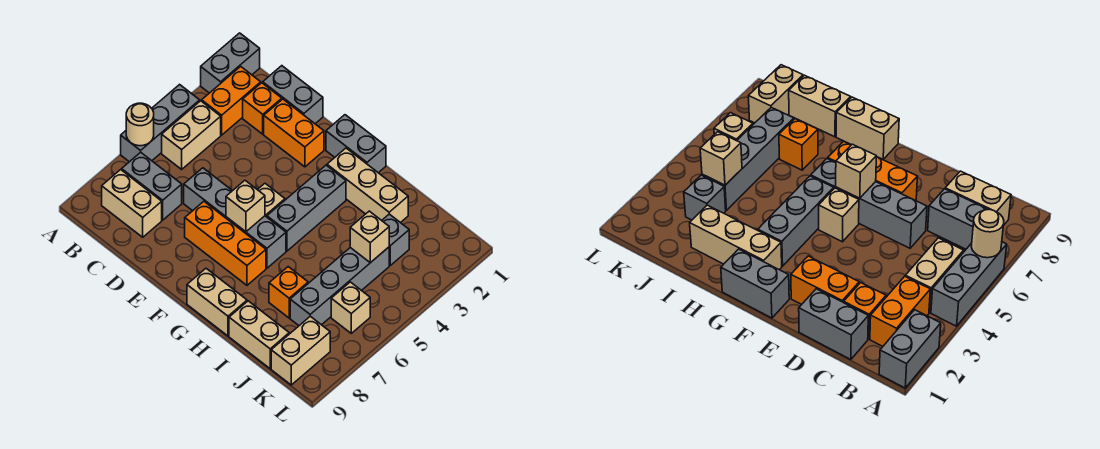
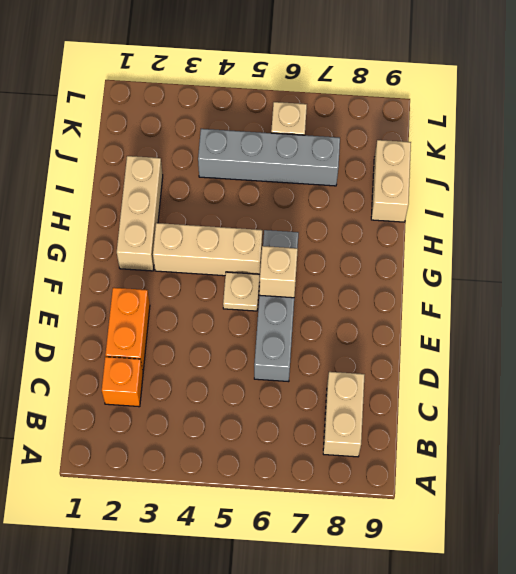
tan plate F5 level 1 -> tan brick F5 level 1
tan brick G3:G5 level 1 -> grey brick G3:G5 level 1
none -> grey brick A1:A2 level 1
none -> grey brick A4:A6 level 1
none -> orange brick B2:B3 level 1

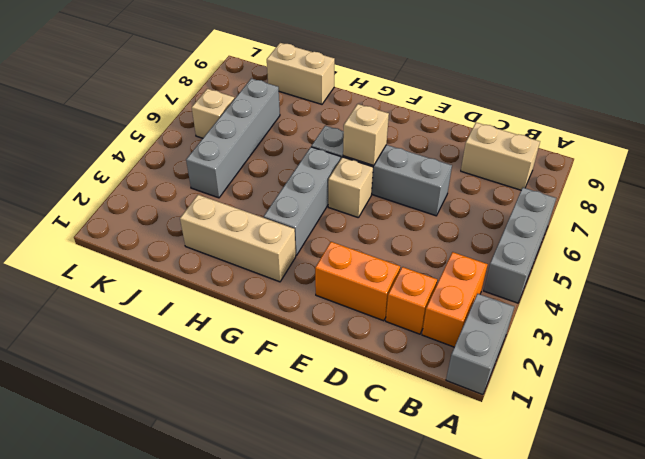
none -> tan brick B4:B5 level 1
none -> grey brick B7:C7 level 1
none -> grey brick C1:D1 level 1

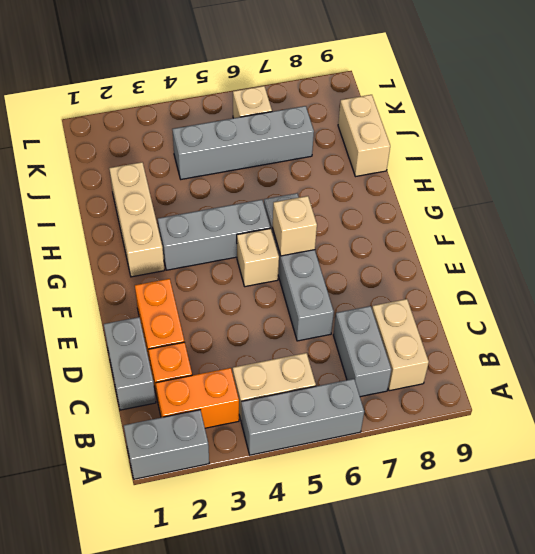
none -> orange brick E7:G7 level 1
none -> grey brick F1:G1 level 1
none -> tan brick G9:H9 level 1

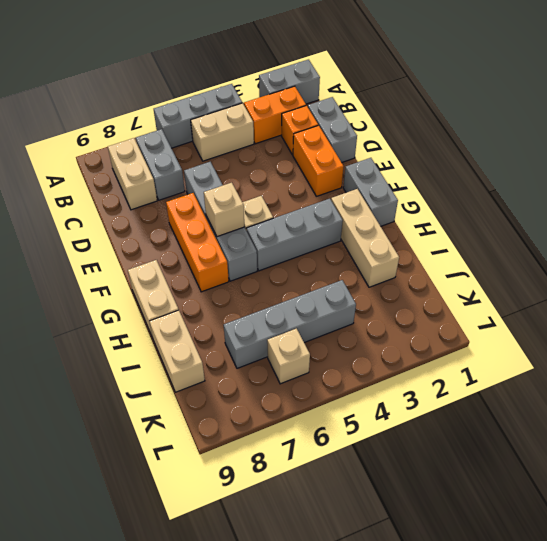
none -> orange brick I7 level 1
none -> grey brick J3 level 1
none -> tan brick K8:K9 level 1

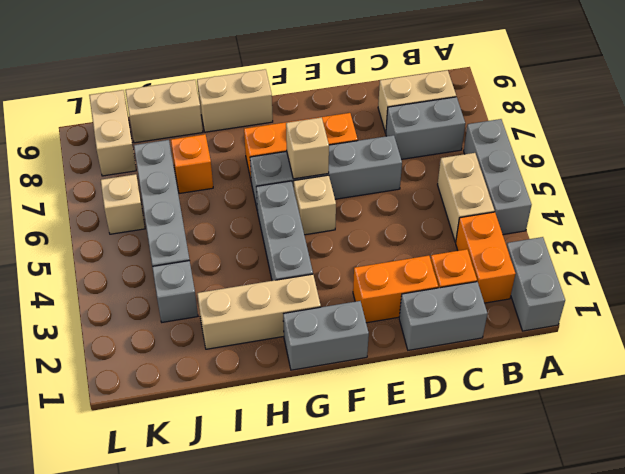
none -> tan round brick A6 level 2
none -> tan brick J4 level 2

